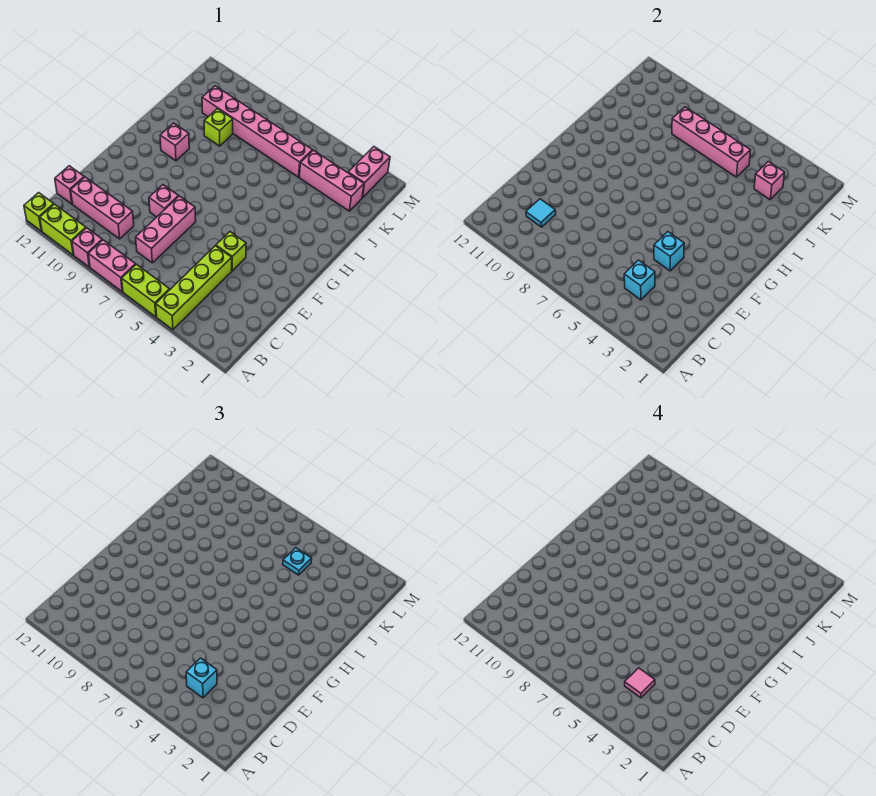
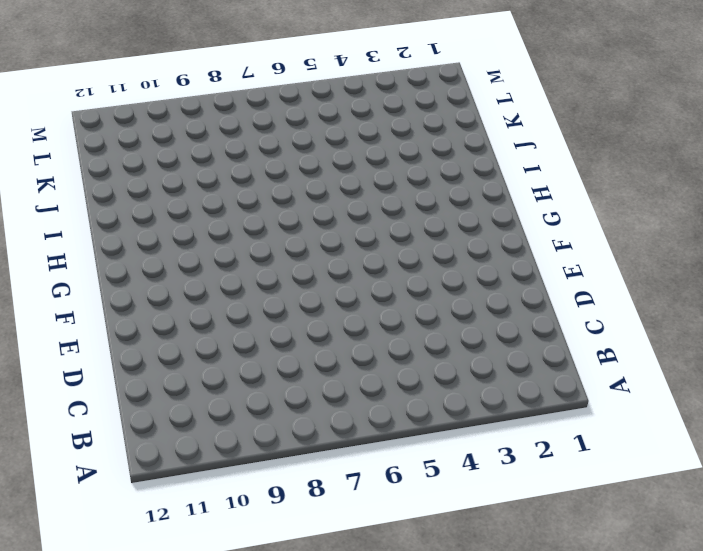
none -> lime brick A4:D4 level 1
none -> lime brick A5:A6 level 1
none -> pink brick A7:A8 level 1

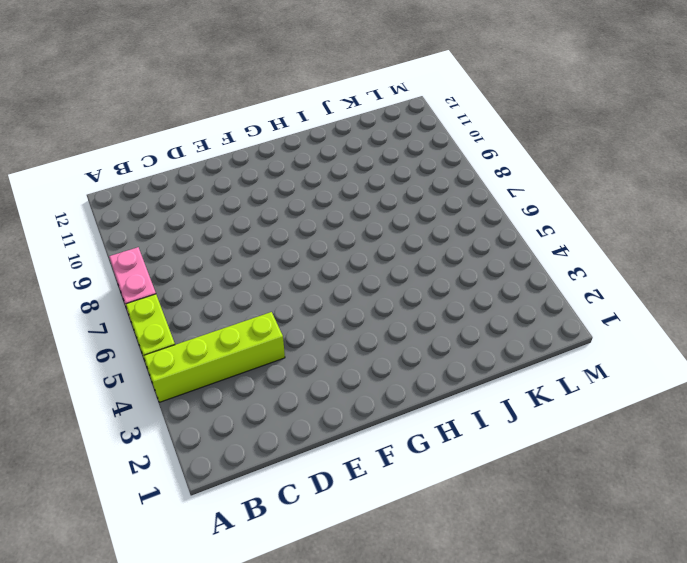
none -> pink brick A9 level 1
none -> lime brick A10:A11 level 1
none -> lime brick A12 level 1

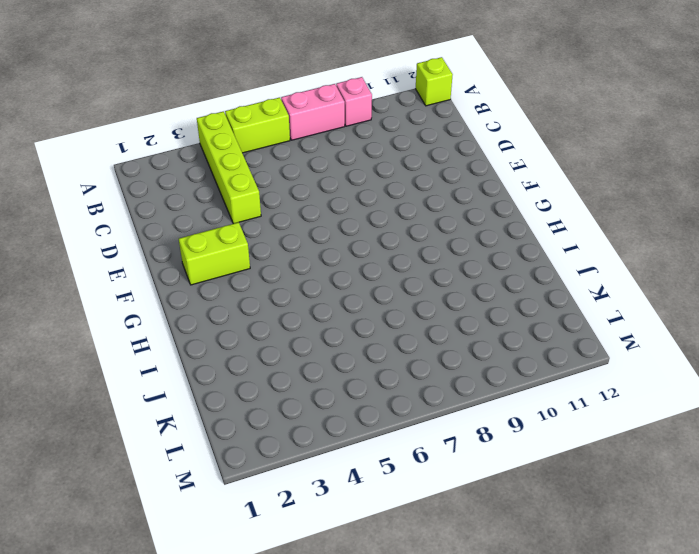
lime brick F2:F3 level 1 -> lime brick A10:A11 level 1
none -> pink brick C7:E7 level 1
none -> pink brick C9:C11 level 1
none -> pink brick C12 level 1

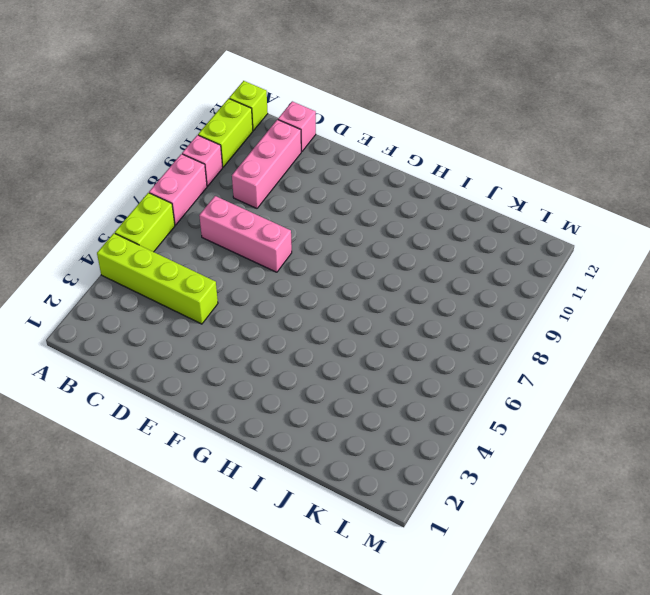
none -> lime brick E4 level 1
none -> pink brick E8 level 1
none -> pink brick H10 level 1

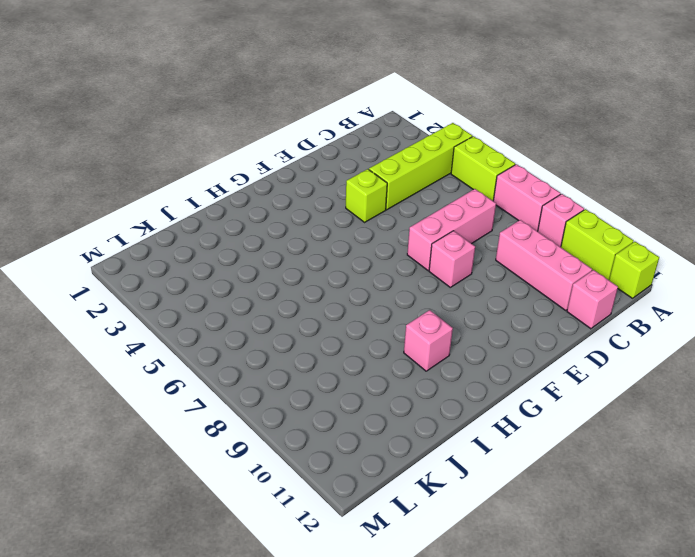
none -> lime brick J9 level 1
none -> pink brick K2:K4 level 1
none -> pink brick K5:K10 level 1

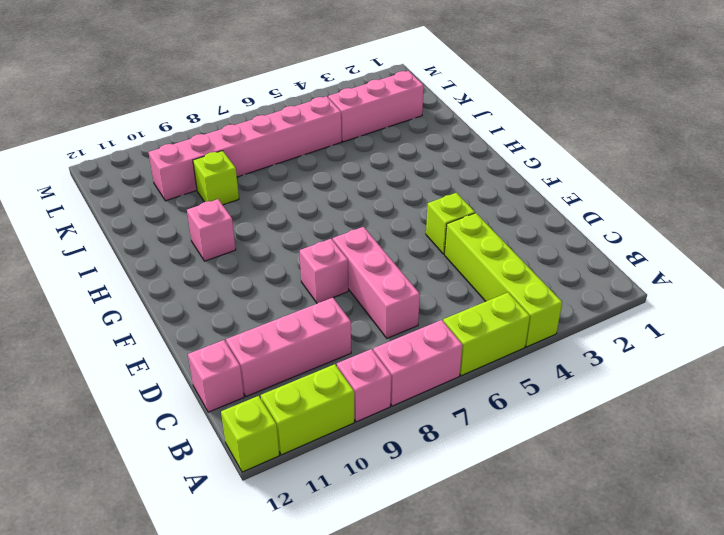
none -> pink brick L2:M2 level 1
none -> cyan brick C4 level 2
none -> cyan tile C10 level 2

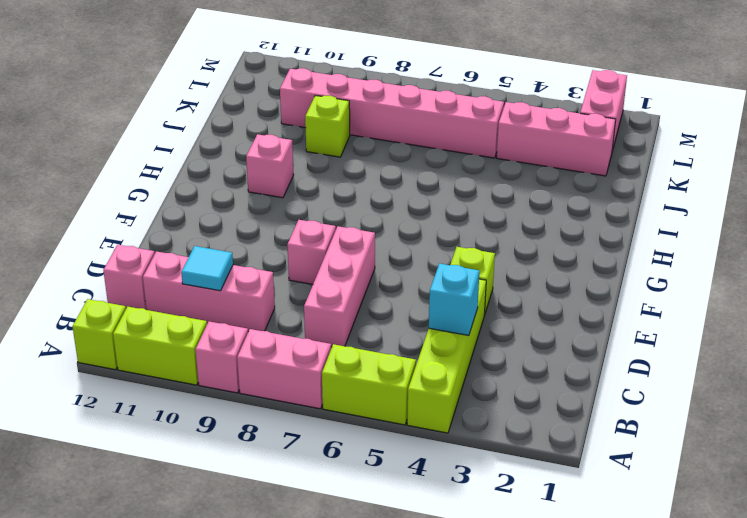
none -> cyan brick E4 level 2
none -> pink brick K3 level 2
none -> pink brick K5:K8 level 2

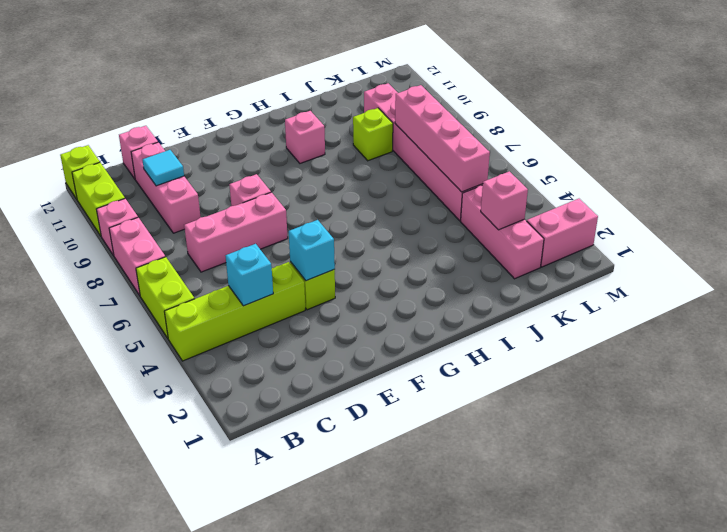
none -> cyan brick C4 level 3
none -> cyan plate K5 level 3
none -> pink tile C4 level 4

